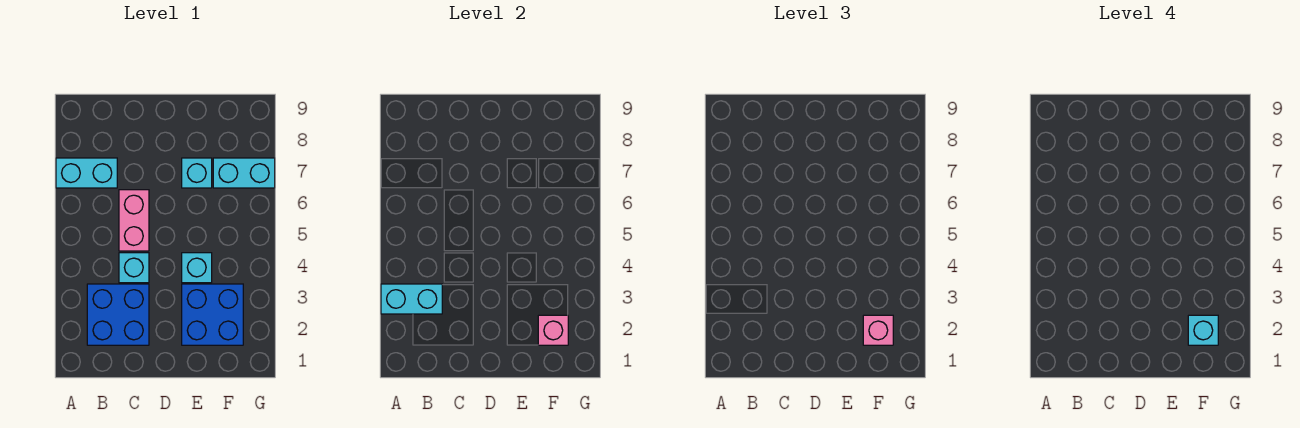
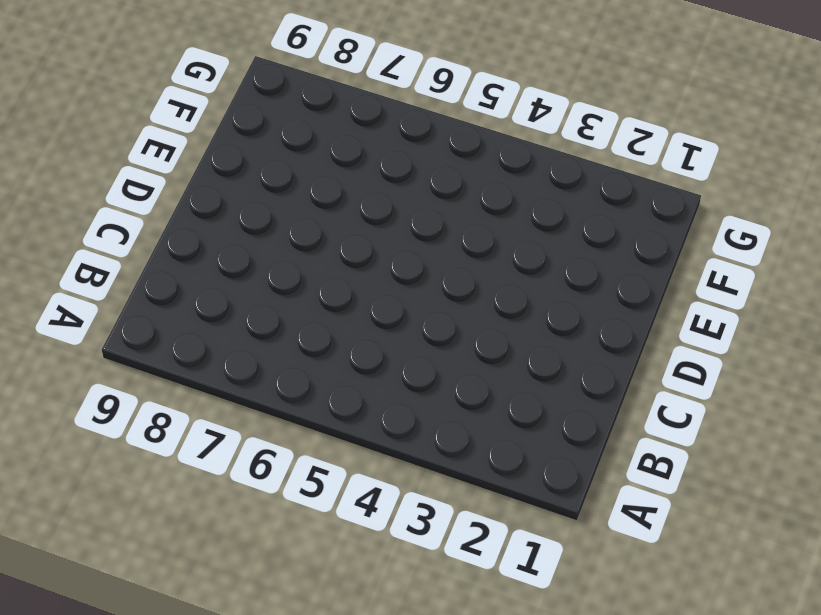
none -> cyan brick A7:B7 level 1
none -> blue brick B2:C3 level 1
none -> cyan brick C4 level 1

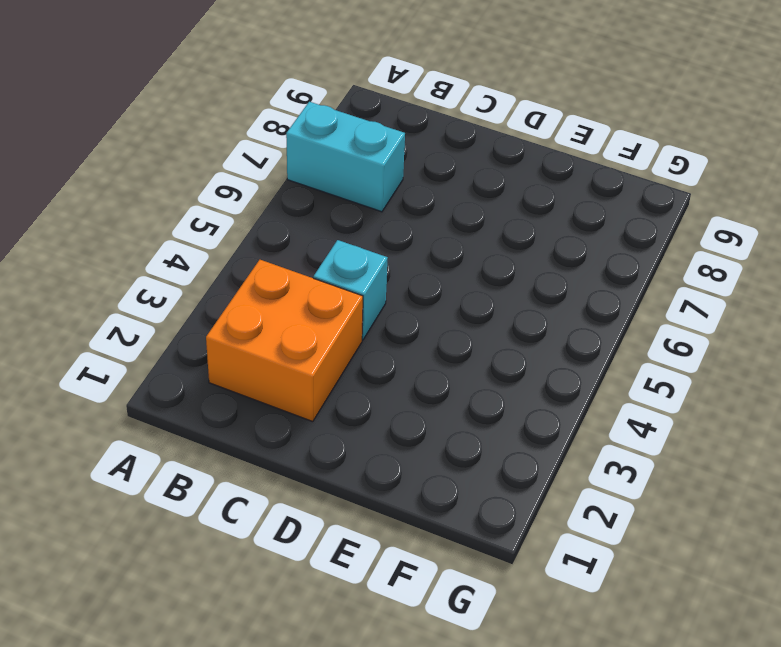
orange brick B2:C3 level 1 -> blue brick B2:C3 level 1
none -> pink brick C5:C6 level 1
none -> blue brick E2:F3 level 1
none -> cyan brick E4 level 1

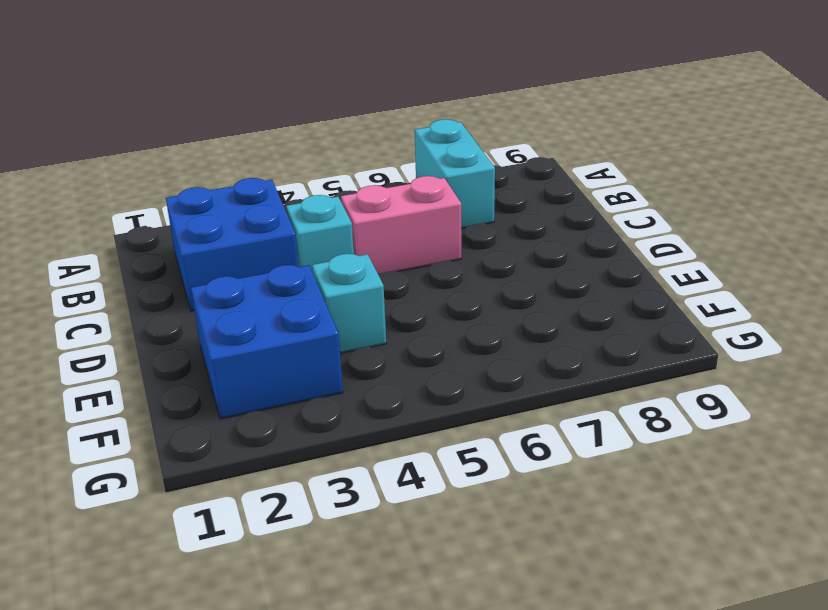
none -> cyan brick E7 level 1
none -> cyan brick F7:G7 level 1
none -> cyan brick A3:B3 level 2

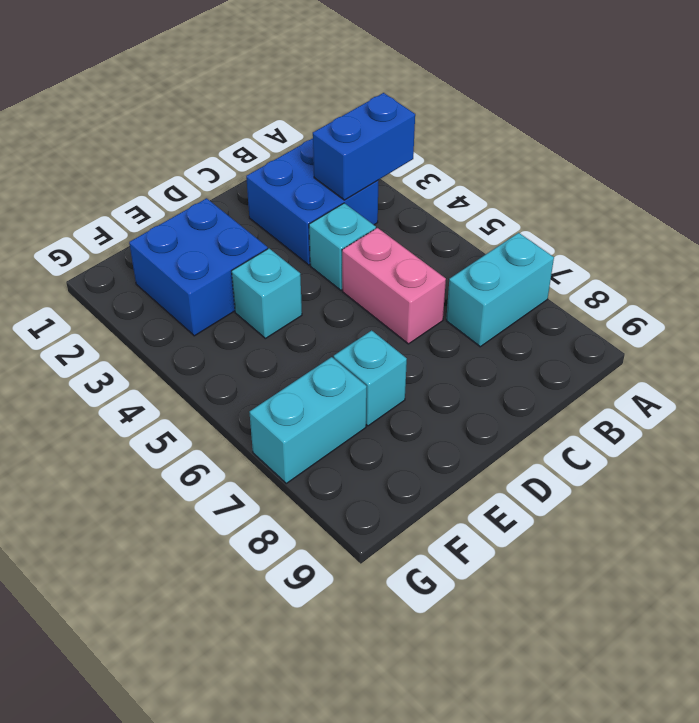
blue brick A3:B3 level 2 -> cyan brick A3:B3 level 2
none -> pink brick F2 level 2
none -> pink brick F2 level 3
none -> cyan brick F2 level 4

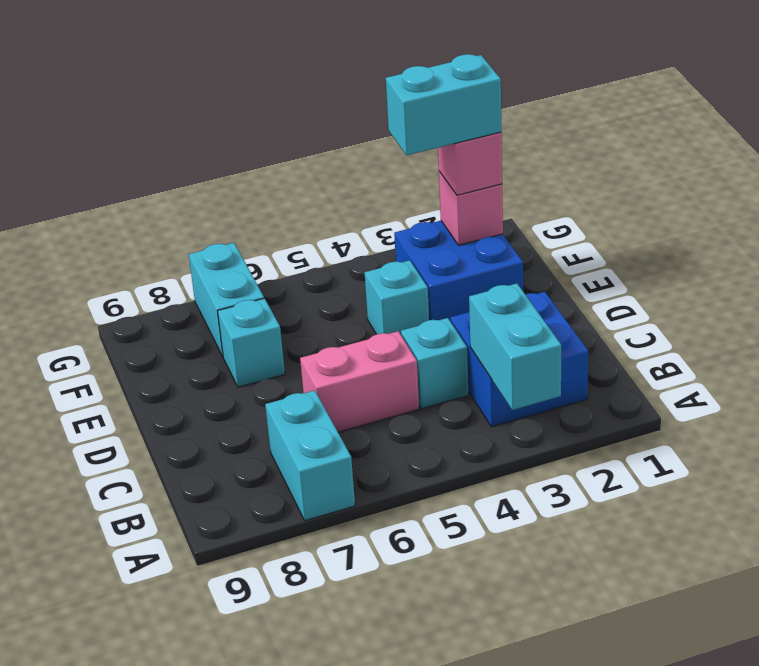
cyan brick F2:F3 level 4 -> cyan brick F2 level 4

